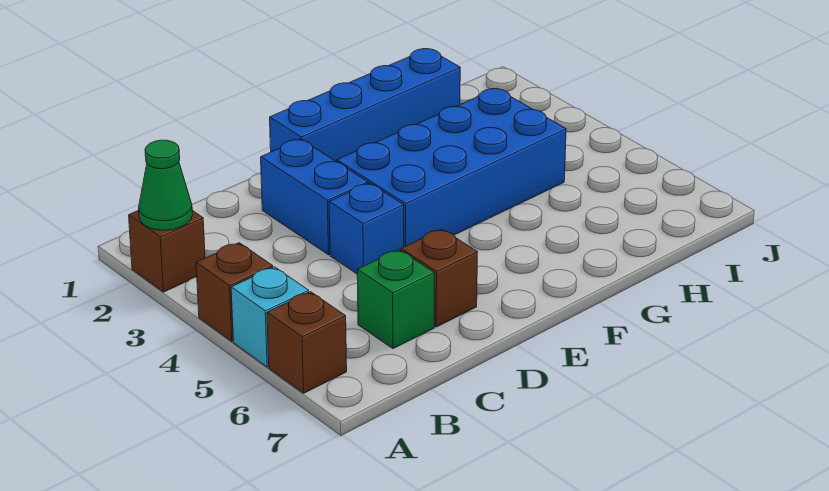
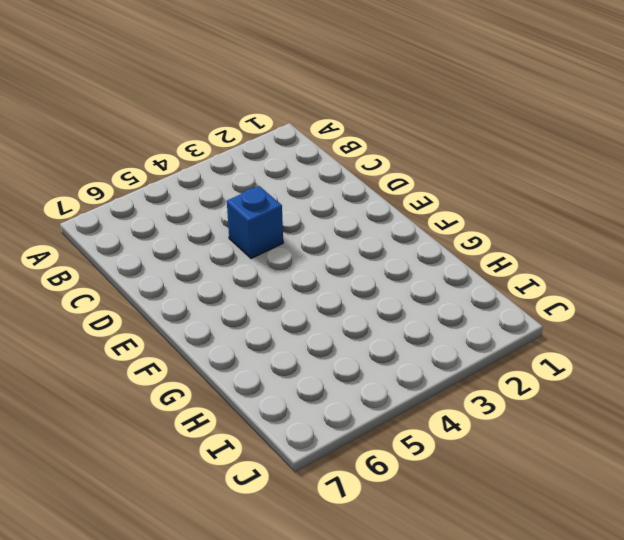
none -> brown brick A2 level 1
none -> brown brick A4 level 1

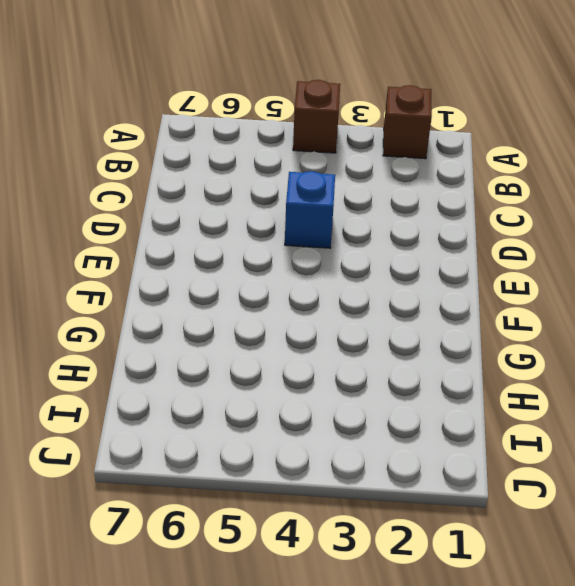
none -> cyan brick A5 level 1
none -> brown brick A6 level 1

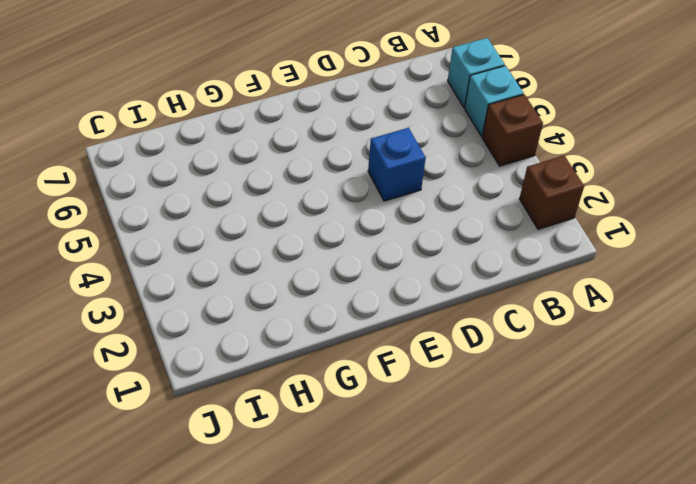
cyan brick A6 level 1 -> brown brick A6 level 1
none -> green brick C6 level 1
none -> blue brick D2:D3 level 1

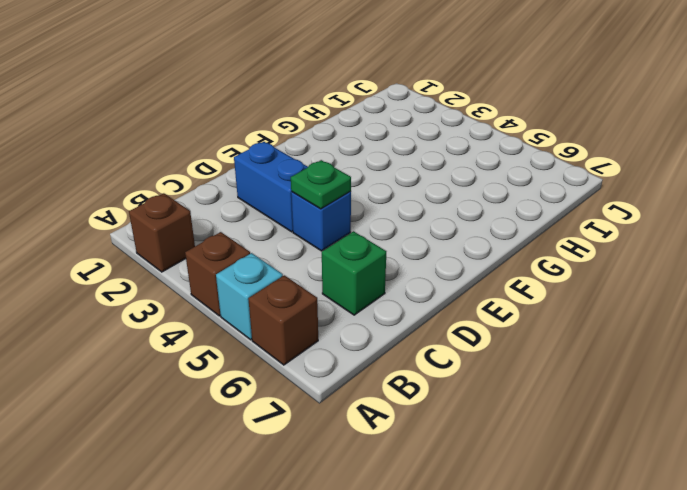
green plate D4 level 2 -> none
none -> brown brick D6 level 1
none -> blue brick E1:H1 level 1

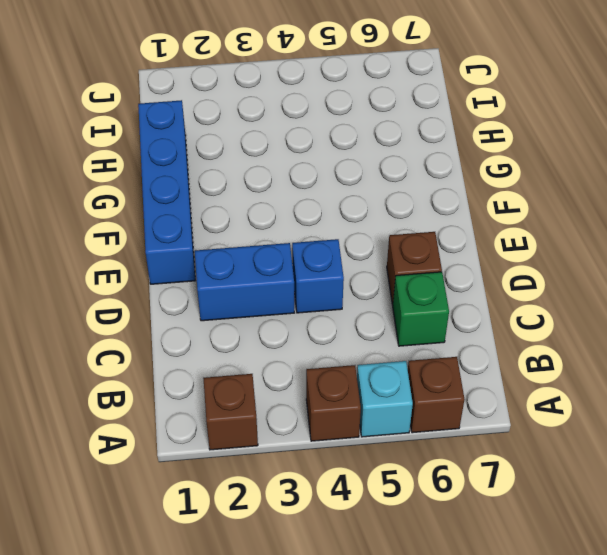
none -> blue brick E3:H4 level 1
none -> green cone A2 level 2

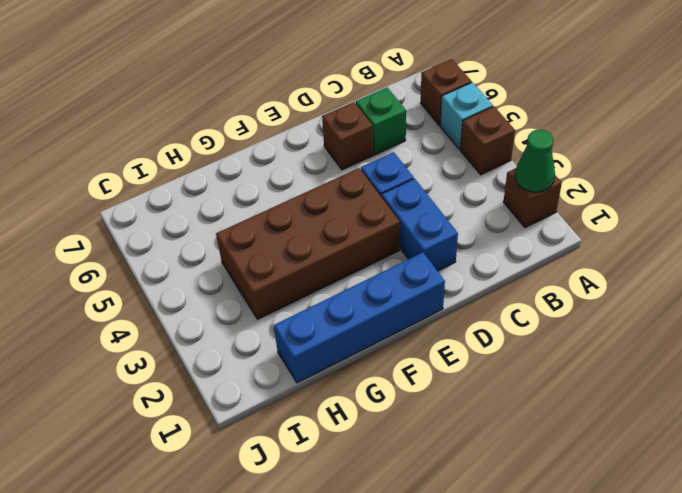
brown brick E3:H4 level 1 -> blue brick E3:H4 level 1

